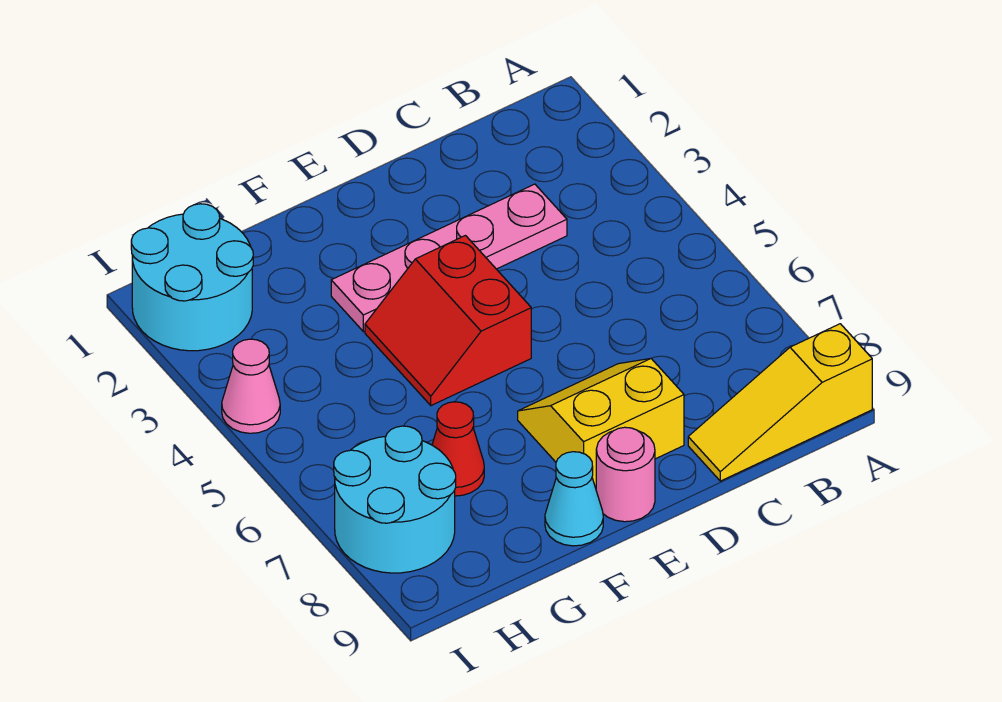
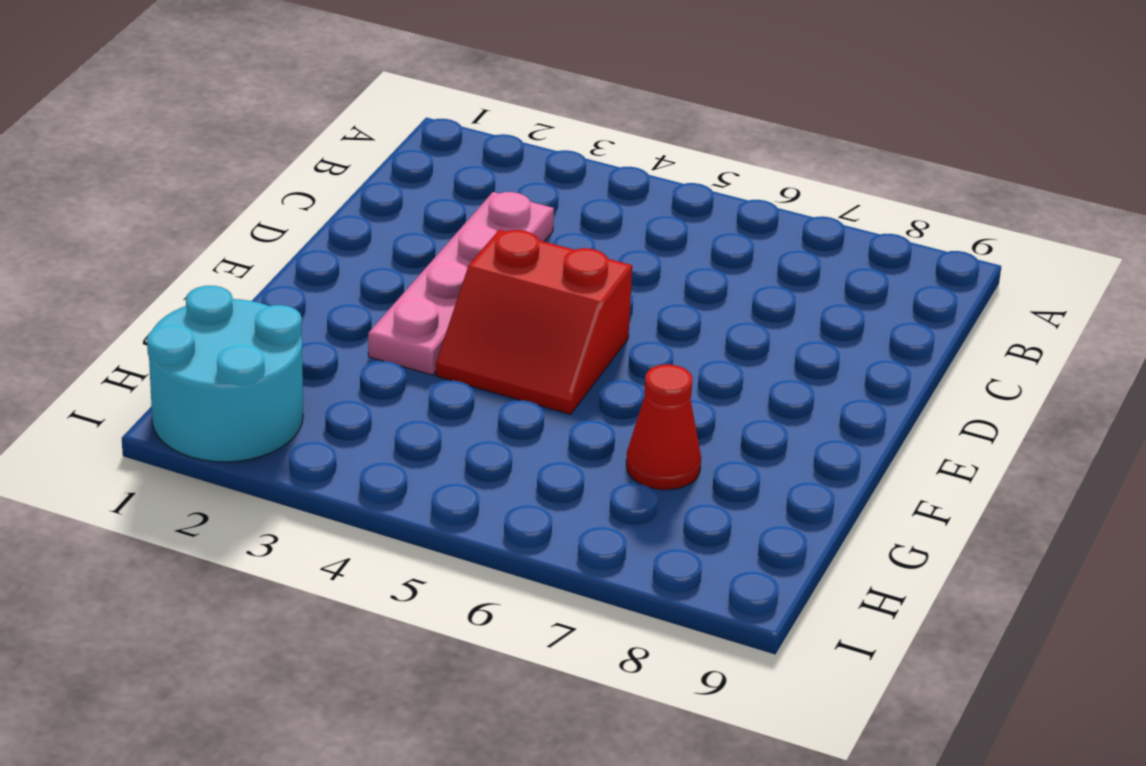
none -> yellow slope A9:C9 level 1 top A
none -> yellow slope D7:E8 level 1 top 8

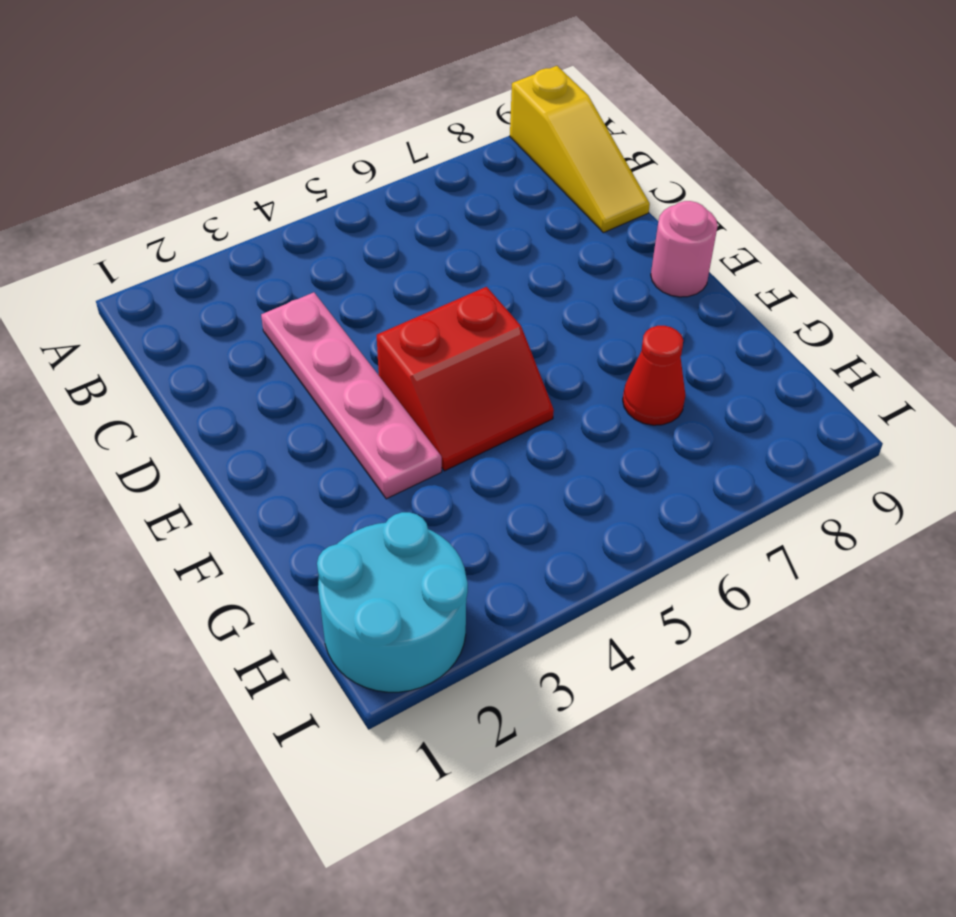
none -> yellow slope D7:E8 level 1 top 8
none -> cyan cone F9 level 1

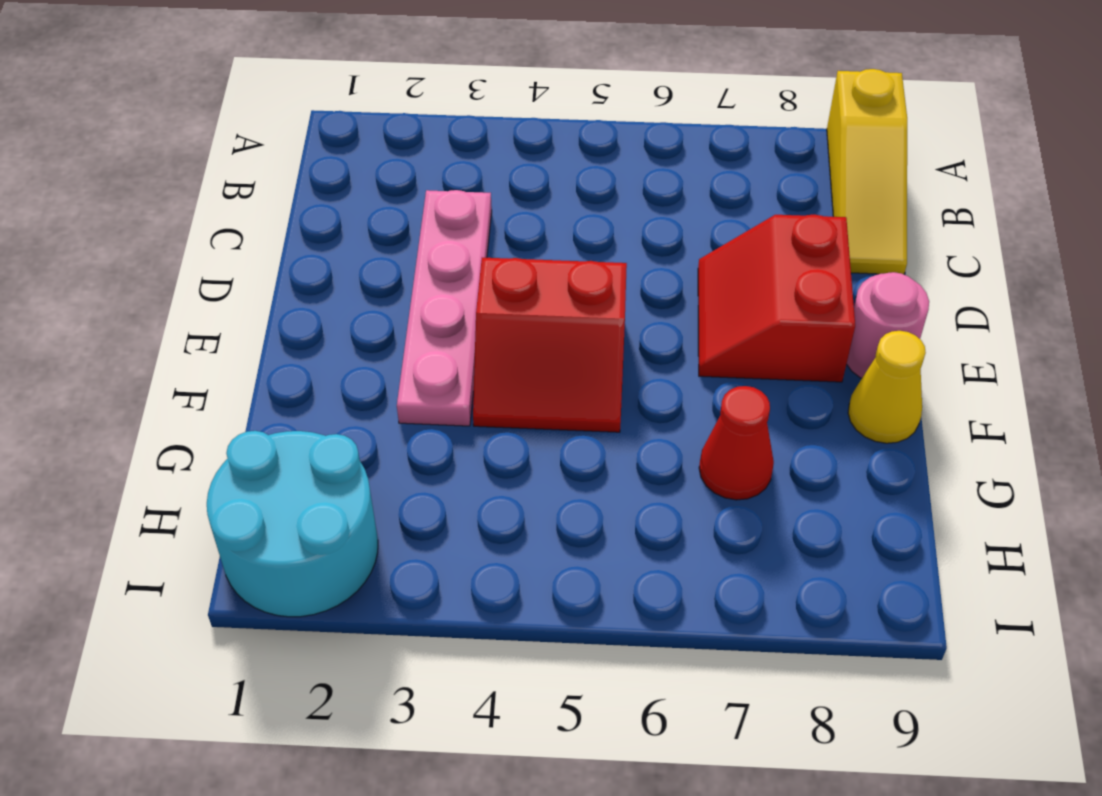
red slope D7:E8 level 1 top 8 -> yellow slope D7:E8 level 1 top 8
yellow cone F9 level 1 -> cyan cone F9 level 1
none -> cyan round brick H7:I8 level 1
none -> pink cone I4 level 1

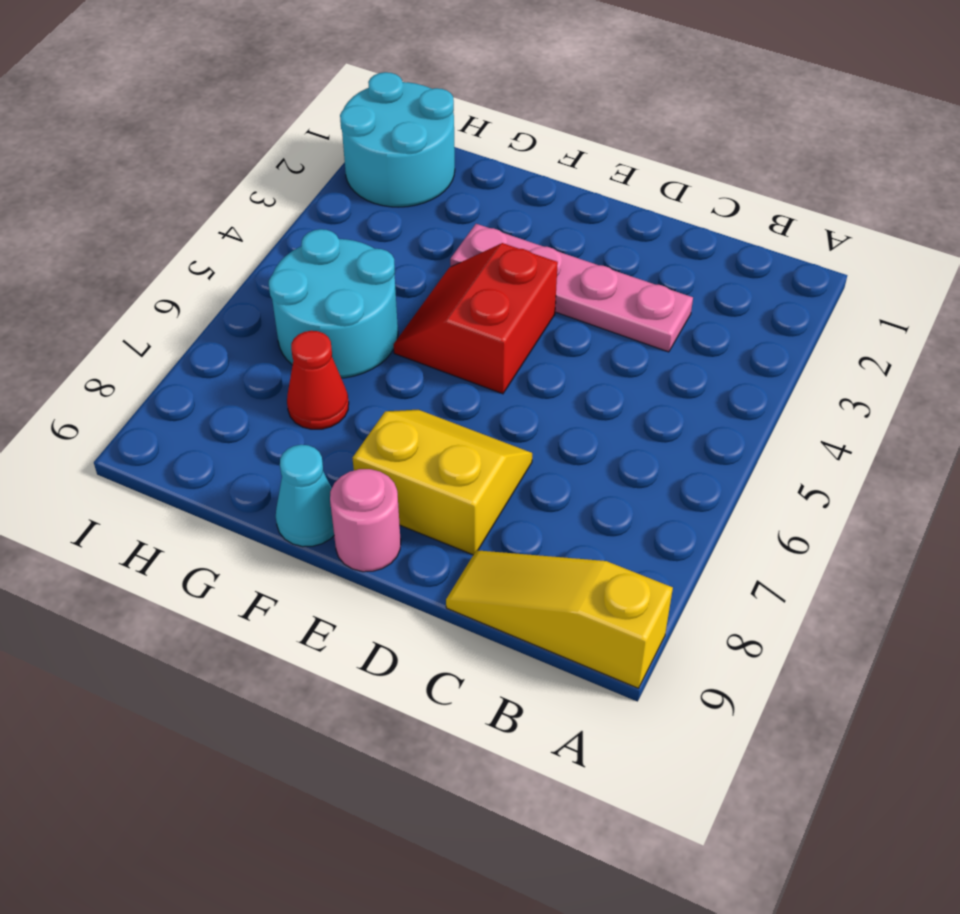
cyan round brick G5:H6 level 1 -> cyan round brick H7:I8 level 1
none -> pink cone I4 level 1

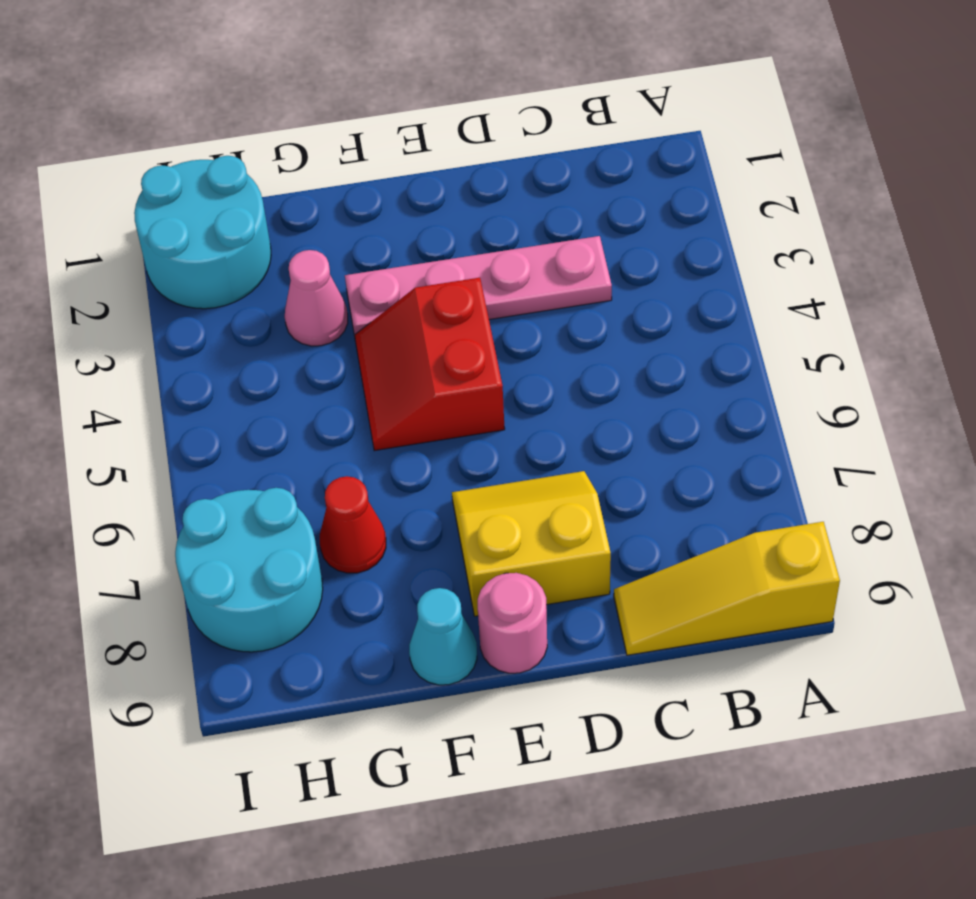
pink cone G3 level 1 -> pink cone I4 level 1

